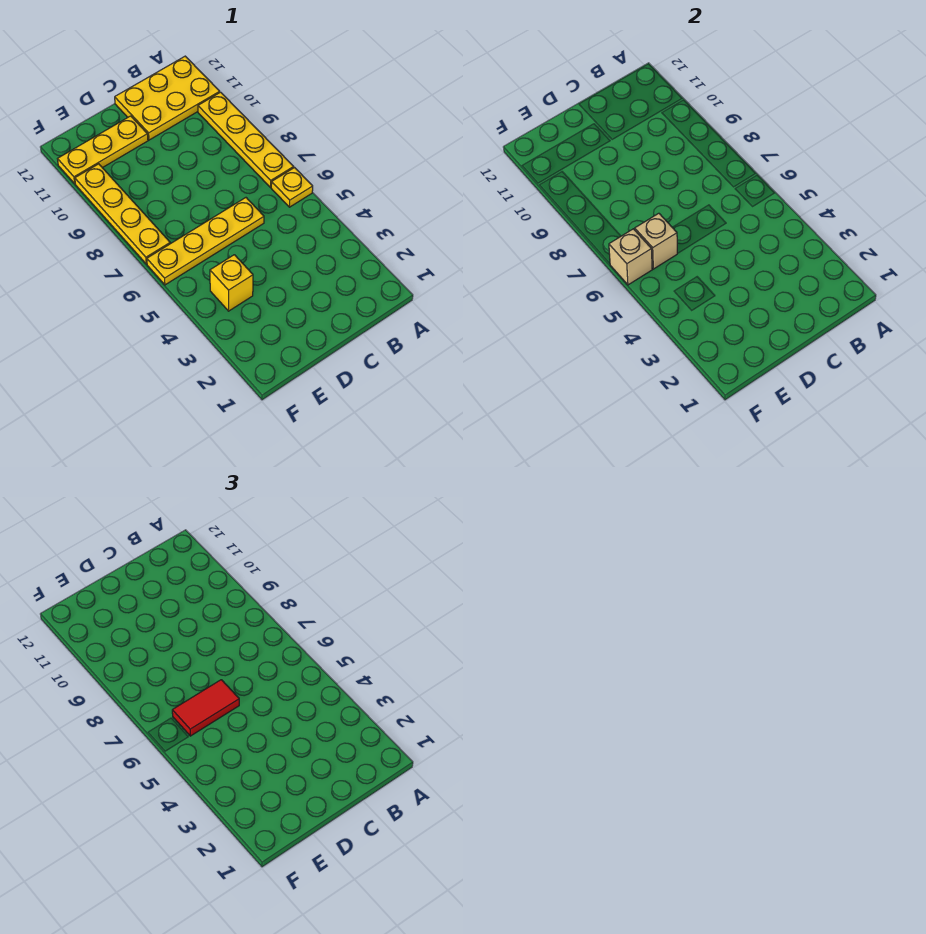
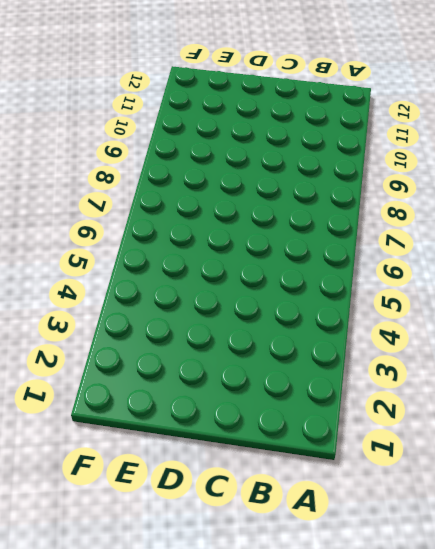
none -> yellow plate A6 level 1
none -> yellow plate A7:A10 level 1

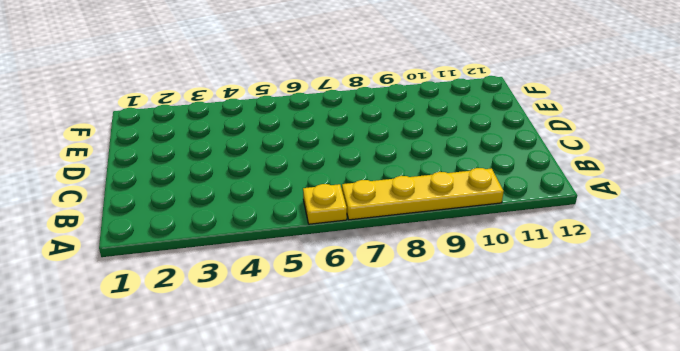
none -> yellow plate A11:C12 level 1
none -> yellow plate C6:F6 level 1

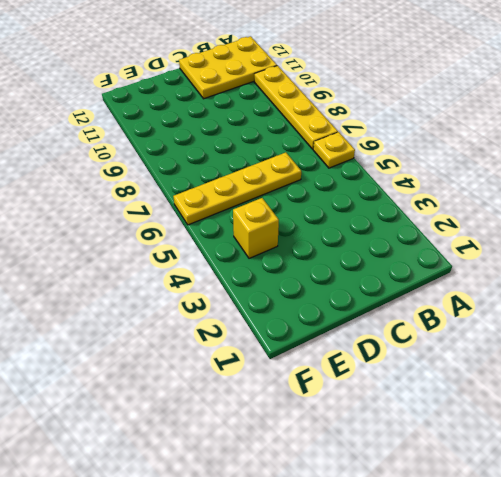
none -> yellow plate D11:F11 level 1
none -> yellow plate F7:F10 level 1

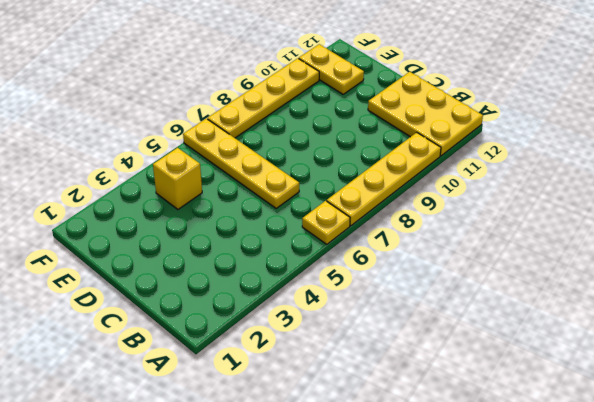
yellow plate E11:F11 level 1 -> yellow plate D11:F11 level 1
none -> tan brick E6 level 2
none -> tan brick F6 level 2

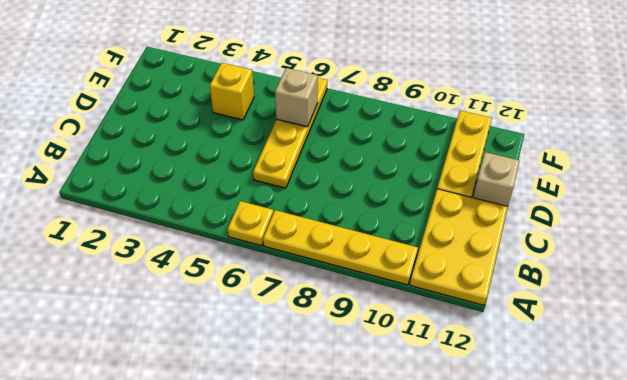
tan brick D12 level 1 -> tan brick F6 level 2
none -> yellow plate F7:F10 level 1
none -> red tile D6:E6 level 3

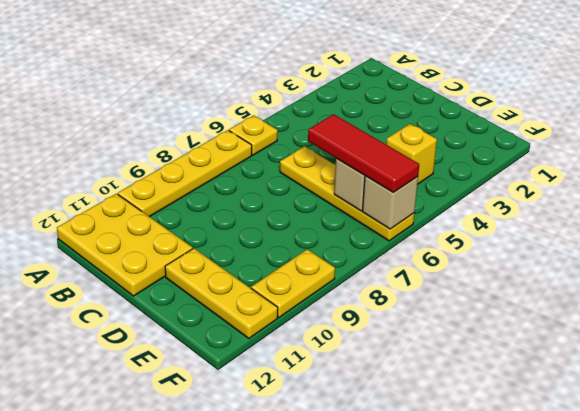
red tile D6:F6 level 3 -> red tile D6:E6 level 3
yellow plate F9:F10 level 1 -> yellow plate F7:F10 level 1

